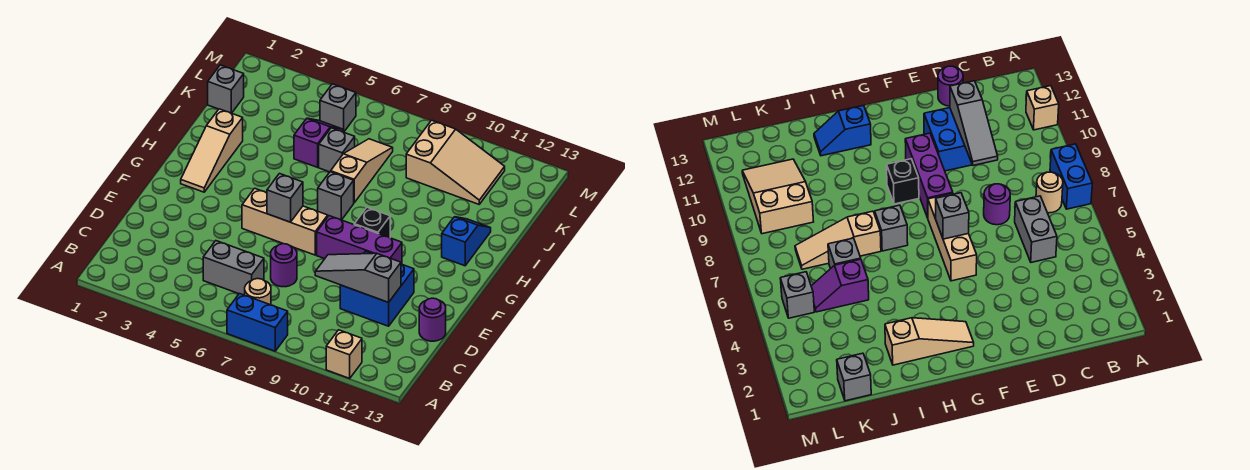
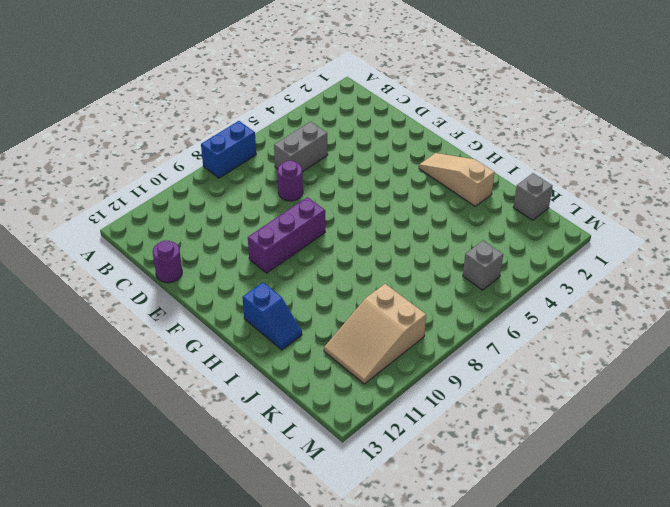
none -> tan brick A11 level 1
none -> tan round brick B7 level 1
none -> blue brick D10:E11 level 1

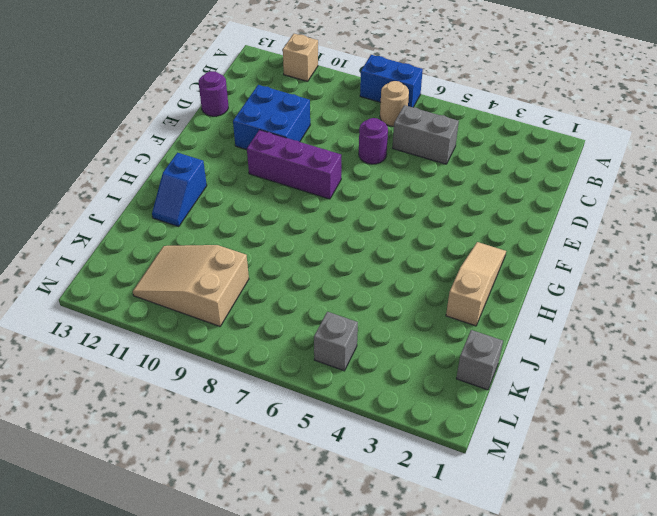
none -> tan brick F5:F7 level 1
none -> black brick G9 level 1
none -> grey brick H7 level 1

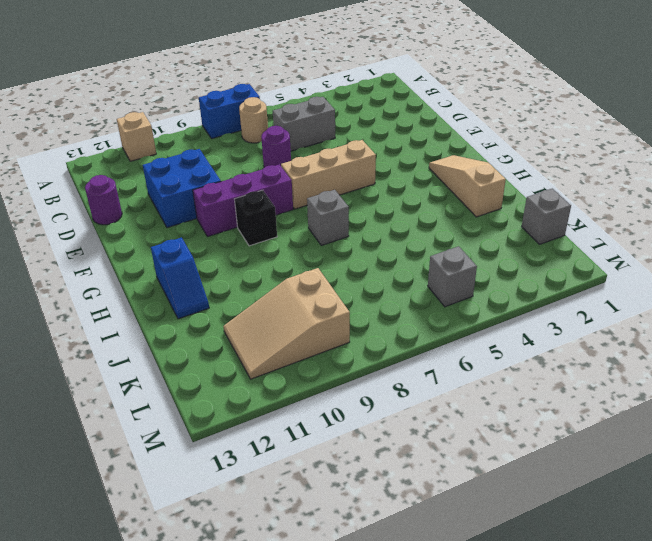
none -> tan slope I7:K7 level 1 top I
none -> purple slope J5:K5 level 1 top J
none -> grey brick J6 level 1

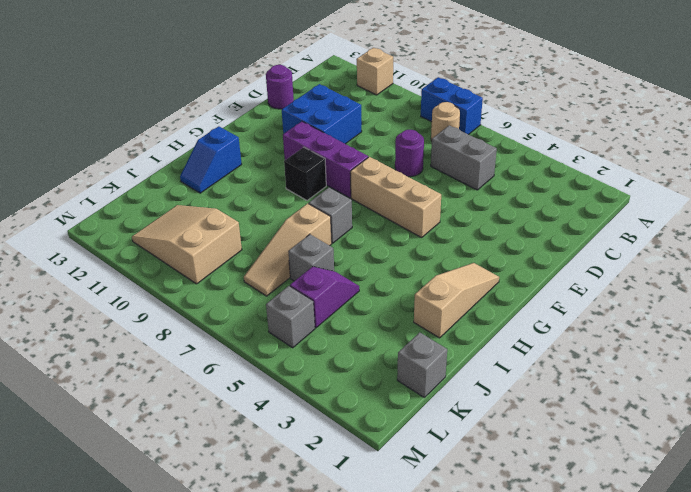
purple slope J5:K5 level 1 top K -> purple slope J5:K5 level 1 top J
none -> grey slope D9:D11 level 2 top 11
none -> grey brick F6 level 2

